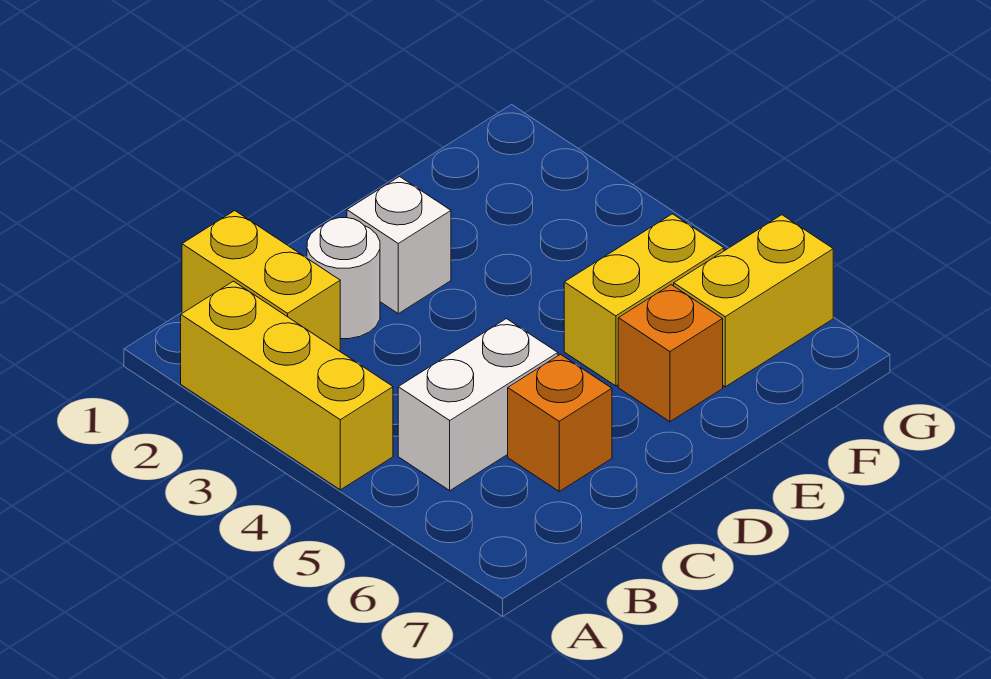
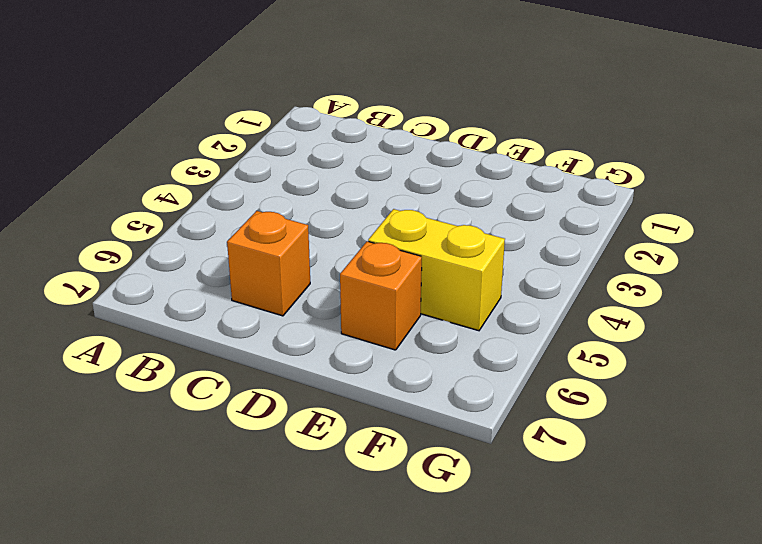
none -> yellow brick A2:A4 level 1
none -> yellow brick B1:B2 level 1

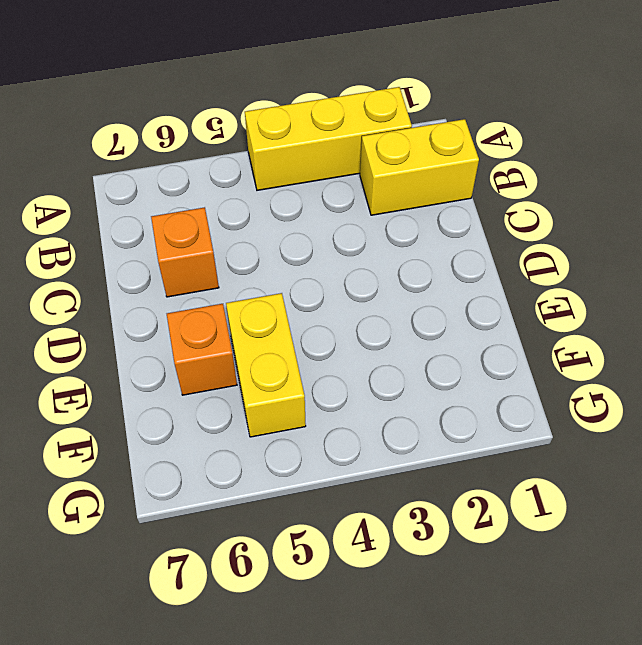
none -> white brick B5:C5 level 1
none -> white round brick C2 level 1

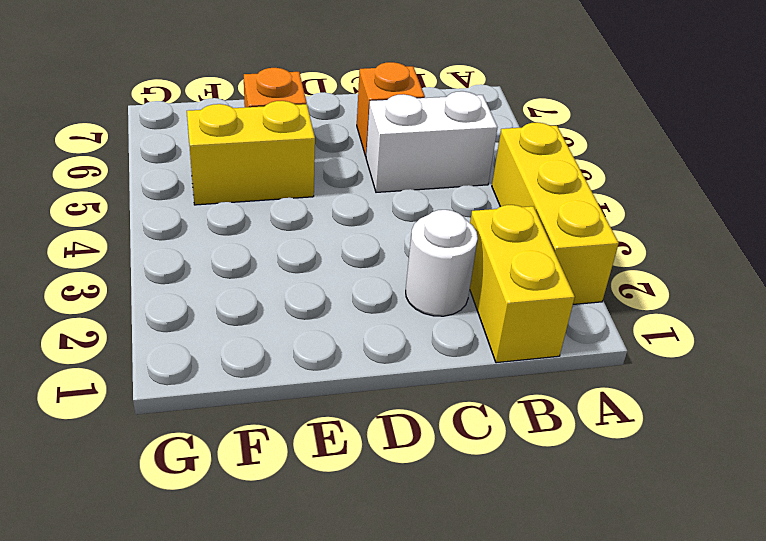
none -> white brick D2 level 1
none -> yellow brick F6:G6 level 1

